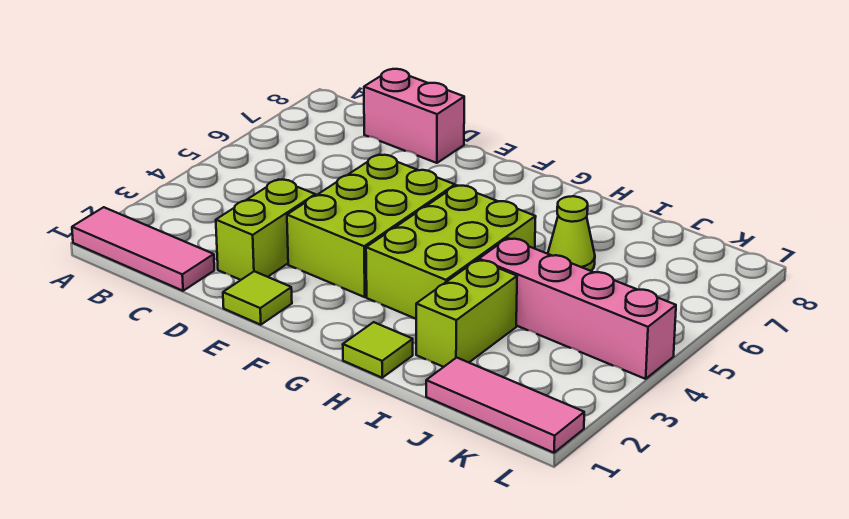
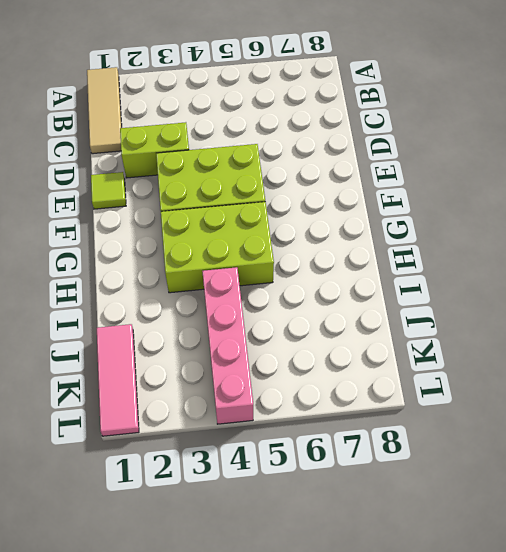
tan tile A1:C1 level 1 -> pink tile A1:C1 level 1
none -> pink brick C8:D8 level 1
none -> lime tile H1 level 1

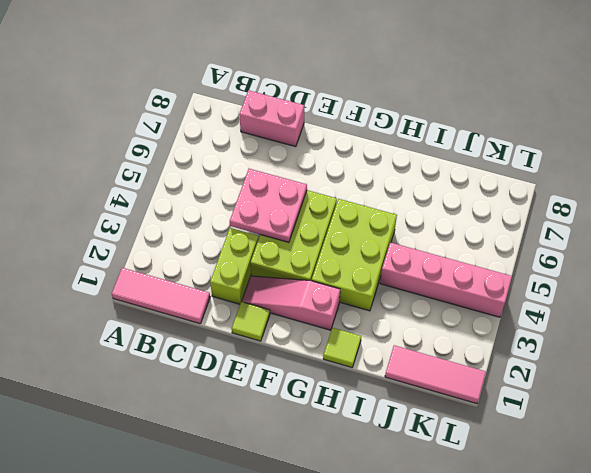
pink plate D4:E5 level 2 -> none
pink slope E2:G2 level 1 top G -> none
none -> lime brick I2:I3 level 1
none -> lime cone I6 level 1

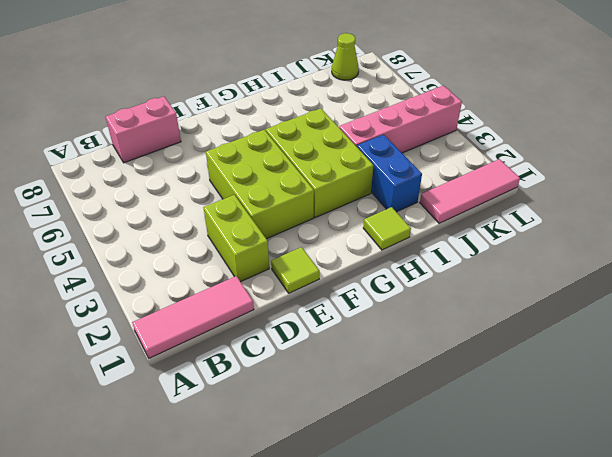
blue brick I2:I3 level 1 -> lime brick I2:I3 level 1
lime cone K8 level 1 -> lime cone I6 level 1

